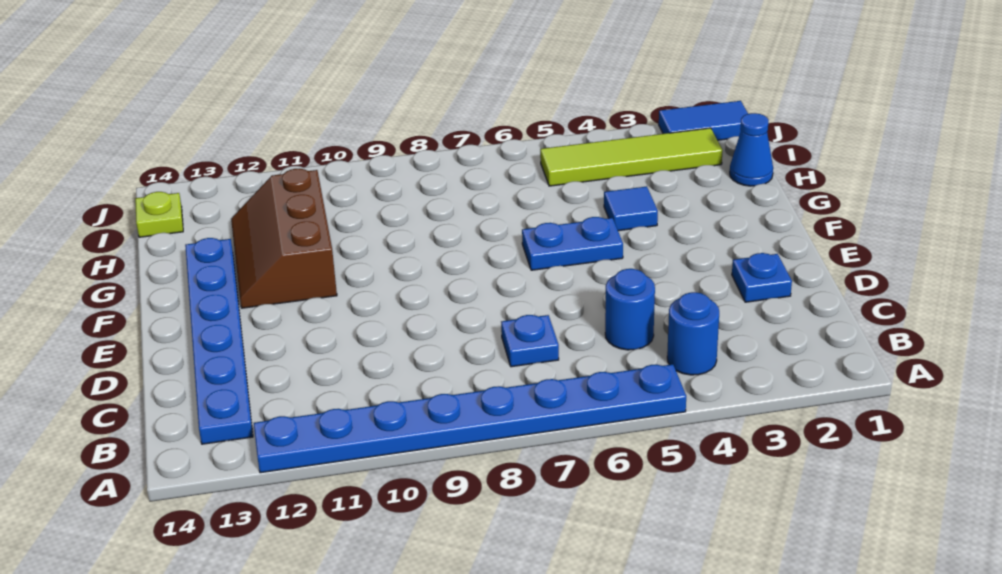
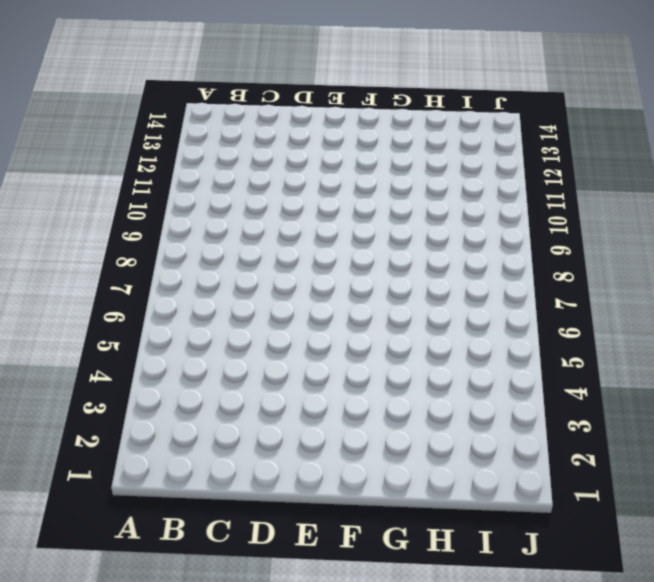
none -> blue plate A5:A12 level 1
none -> blue round brick B4 level 1
none -> blue plate B13:G13 level 1

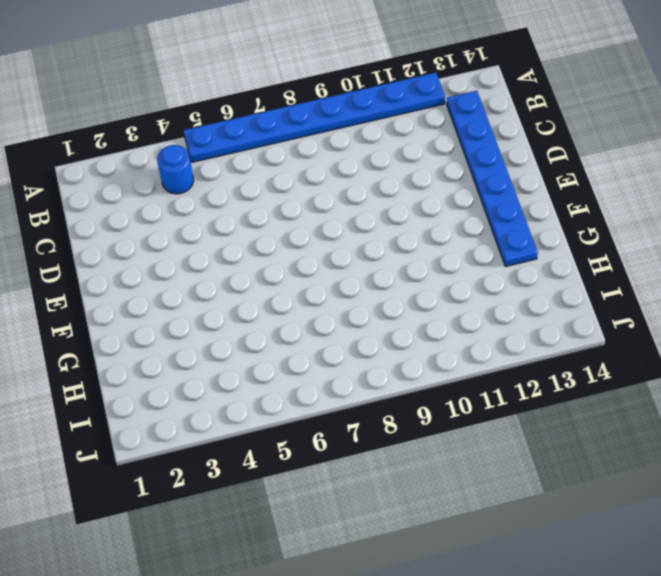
none -> blue round brick C5 level 1
none -> blue plate C7 level 1
none -> blue plate D2 level 1

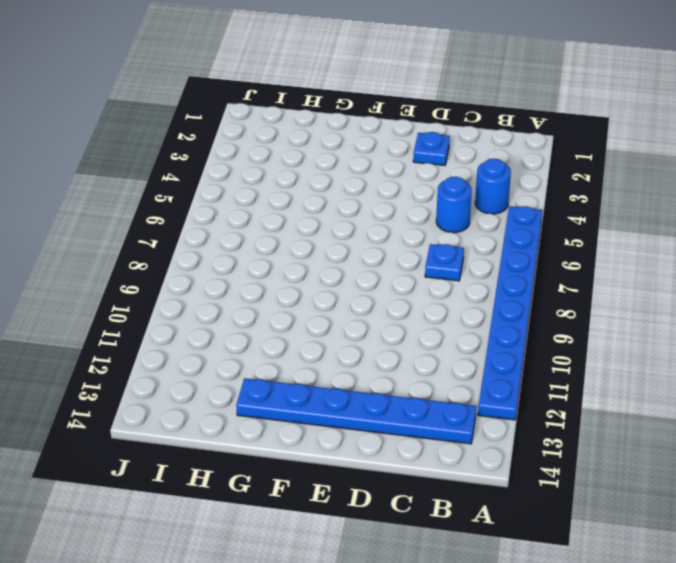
none -> blue plate F5:F6 level 1
none -> brown slope F11:H12 level 1 top 11
none -> blue tile G4 level 1

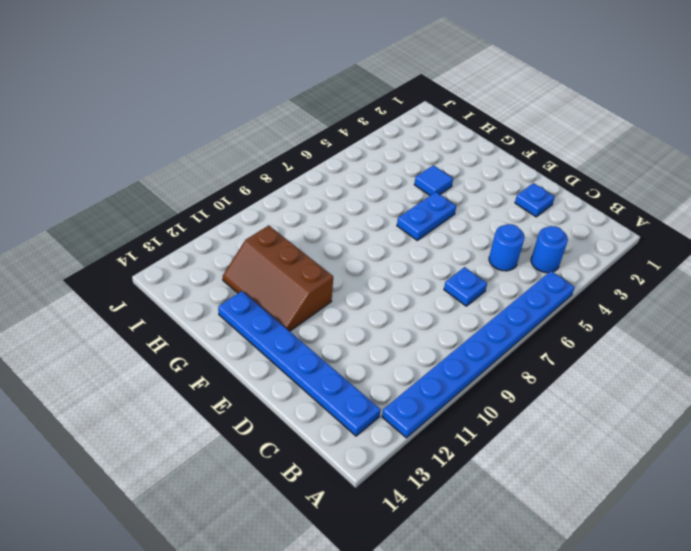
none -> blue cone H1 level 1
none -> lime tile I2:I5 level 1
none -> lime plate I14 level 1

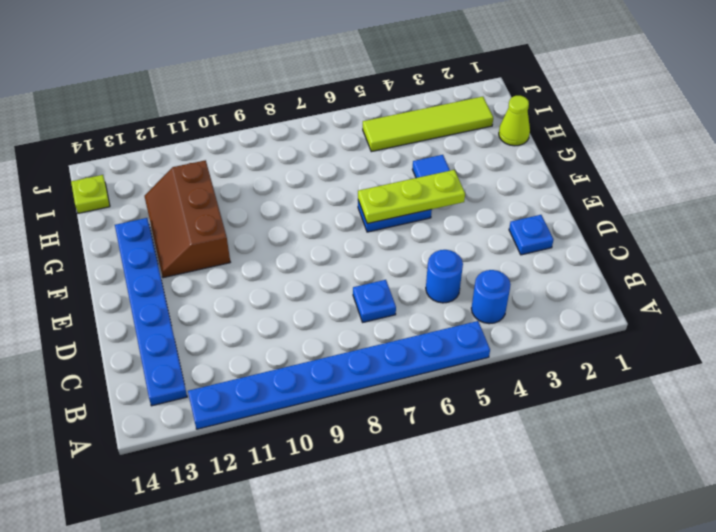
lime plate F4:F6 level 2 -> none
lime cone H1 level 1 -> blue cone H1 level 1
none -> blue tile J1:J2 level 1

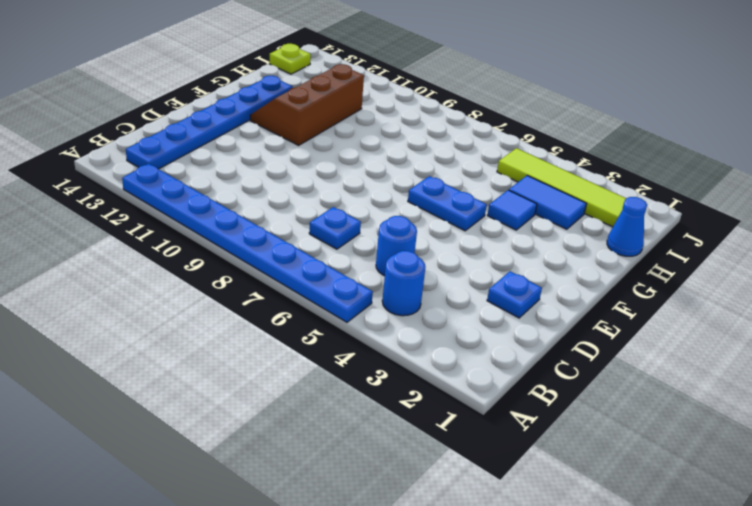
blue tile H3:H4 level 1 -> blue tile J1:J2 level 1

